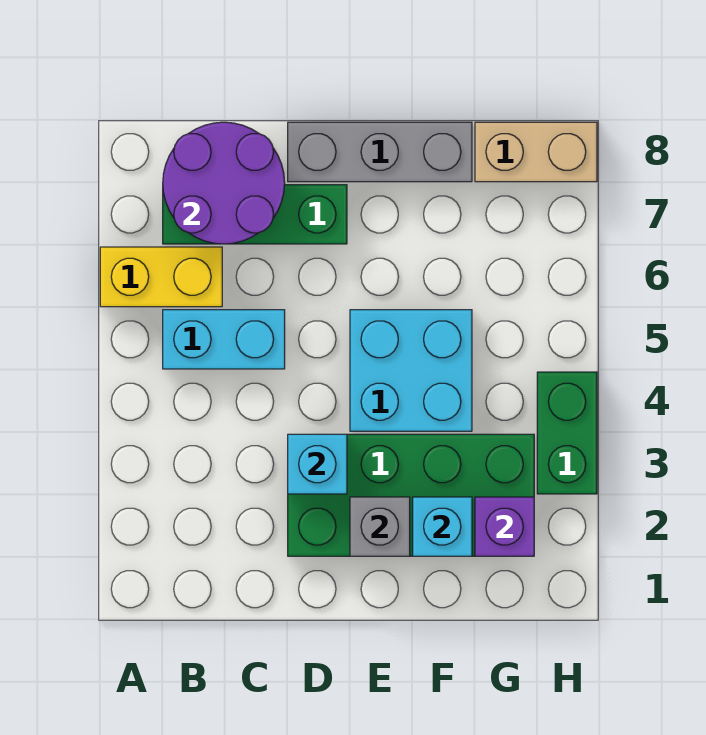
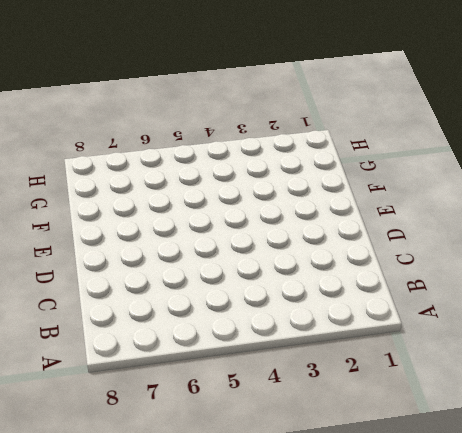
none -> yellow brick A6:B6 level 1
none -> cyan brick B5:C5 level 1
none -> green brick B7:D7 level 1

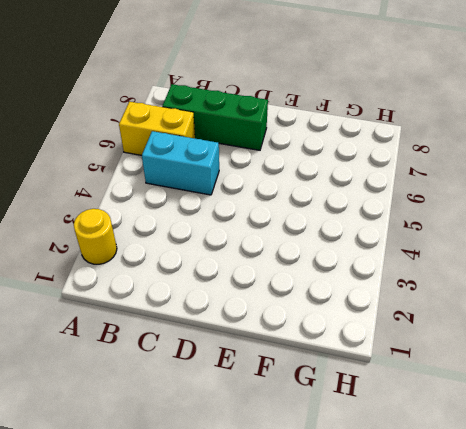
yellow round brick A2 level 1 -> none
none -> green brick D2:G3 level 1
none -> grey brick D8:F8 level 1
none -> cyan brick E4:F5 level 1

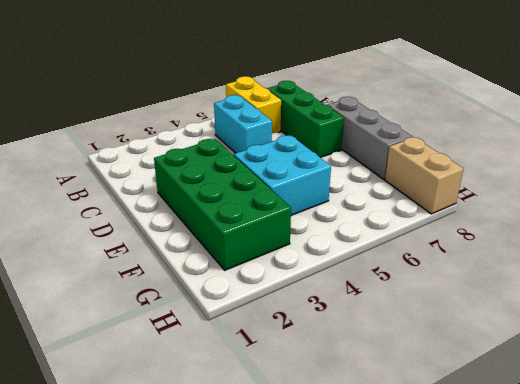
none -> green brick H3:H4 level 1
none -> purple round brick B7:C8 level 2
none -> cyan brick D3 level 2

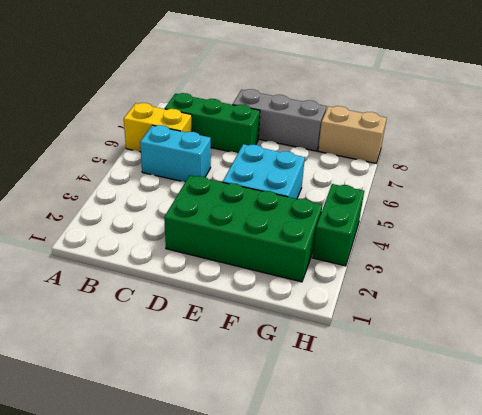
none -> purple round brick B7:C8 level 2
none -> cyan brick D3 level 2
none -> grey brick E2 level 2

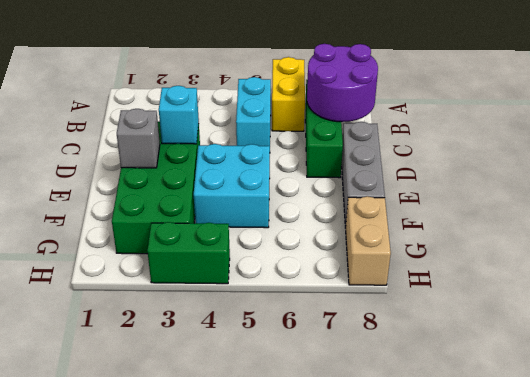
none -> cyan brick F2 level 2
none -> purple brick G2 level 2

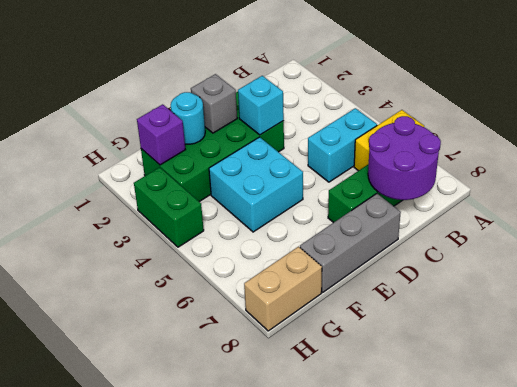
cyan round brick F2 level 2 -> cyan brick F2 level 2

